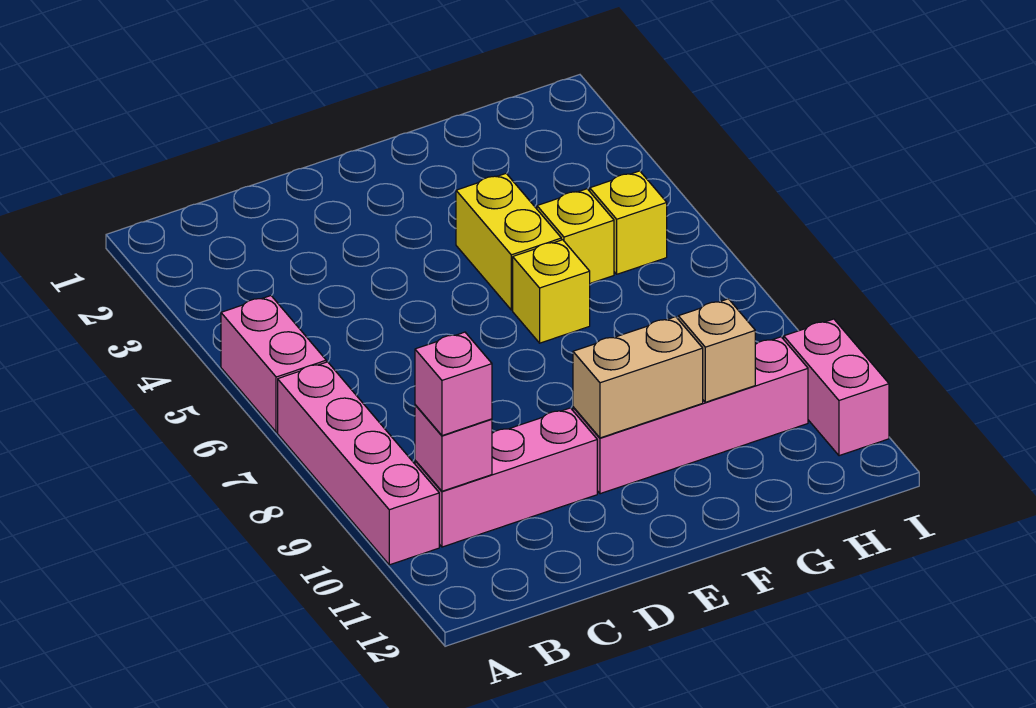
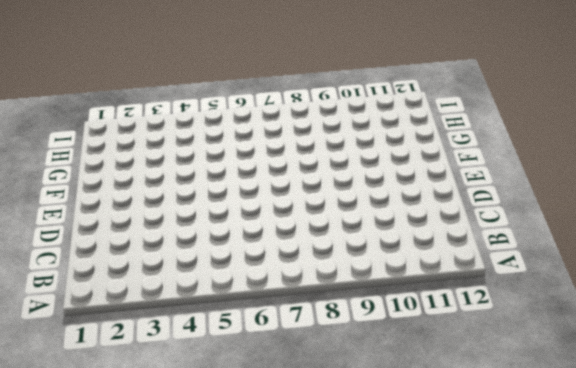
none -> pink brick A5:A6 level 1
none -> pink brick A7:A10 level 1
none -> pink brick B10:D10 level 1

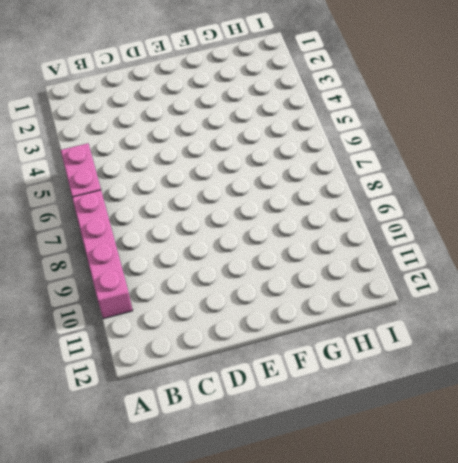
none -> pink brick B10:D10 level 1
none -> pink brick E10:H10 level 1
none -> yellow brick F4:F5 level 1

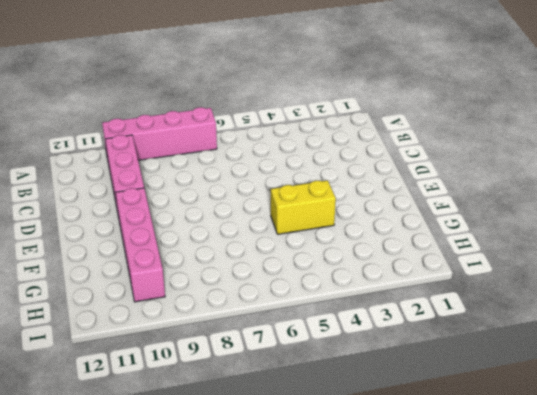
none -> pink brick A5:A6 level 1
none -> yellow brick F6 level 1
none -> yellow brick G5 level 1

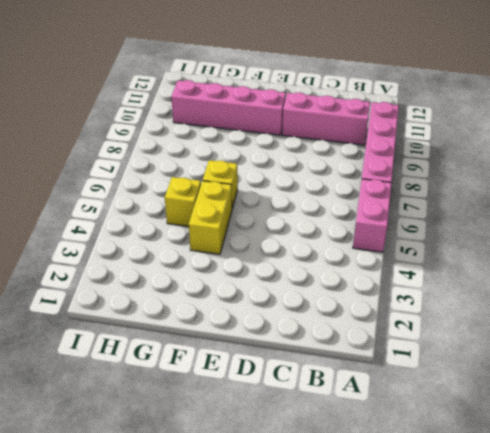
none -> yellow brick H5 level 1
none -> pink brick I10:I11 level 1
none -> pink brick B10 level 2

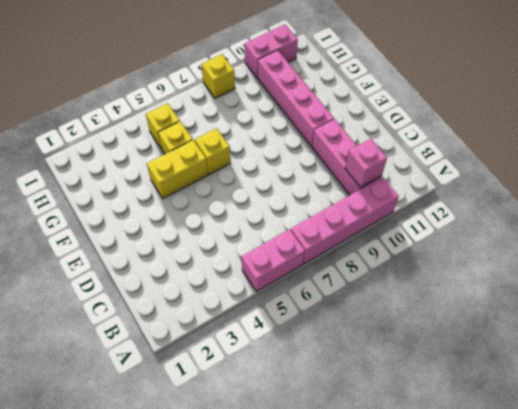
yellow brick I8 level 1 -> none
none -> tan brick E10:F10 level 2
none -> tan brick G10 level 2
none -> pink brick B10 level 3

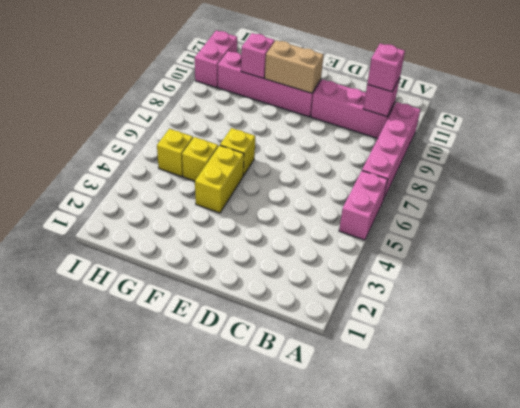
pink brick G10 level 2 -> tan brick G10 level 2

